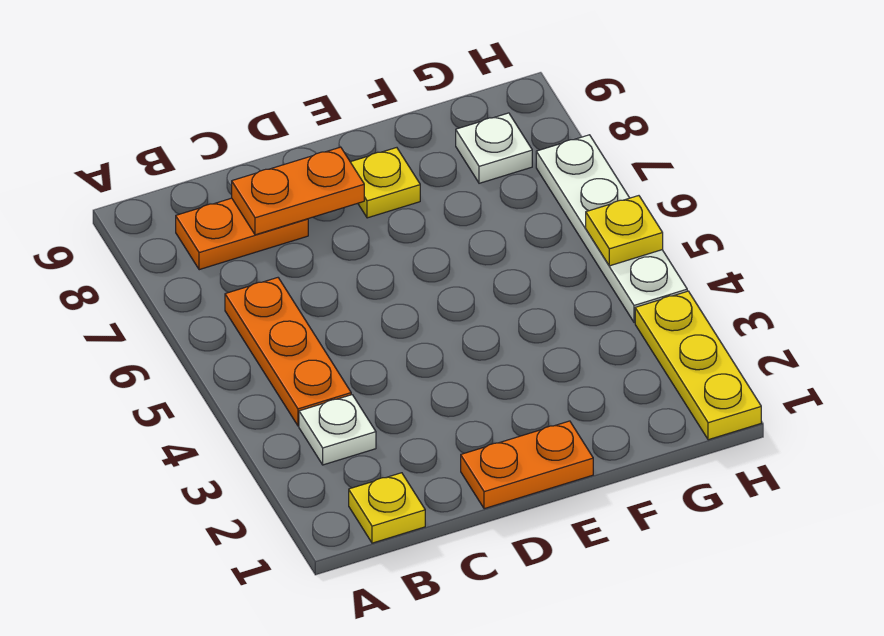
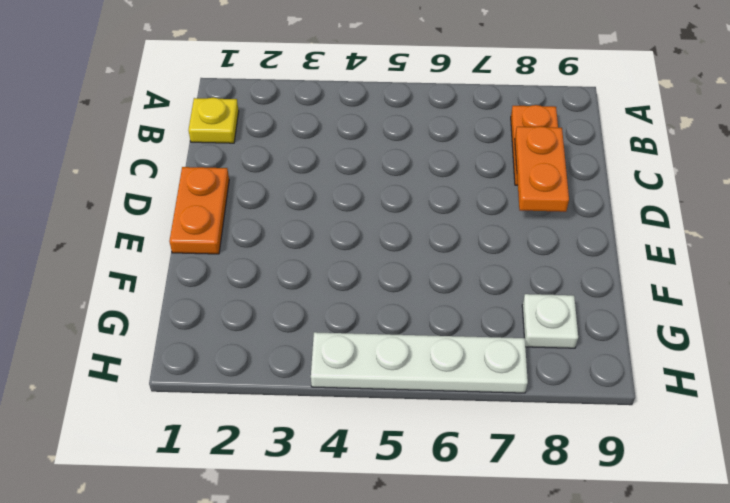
none -> white plate B3 level 1
none -> orange plate B4:B6 level 1

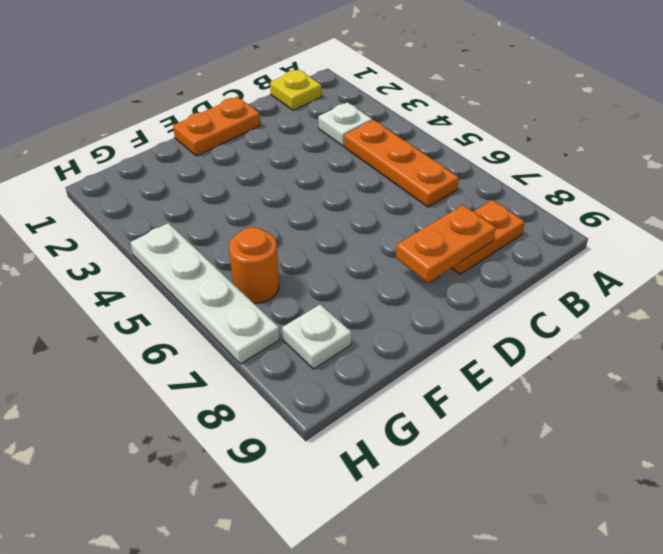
orange round brick G6 level 1 -> none
none -> yellow plate E8 level 1
none -> yellow plate H1:H3 level 1

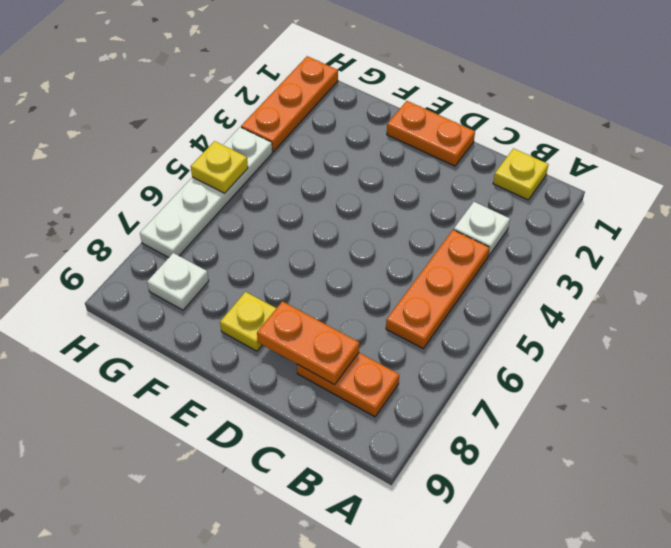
orange plate H1:H3 level 1 -> yellow plate H1:H3 level 1

